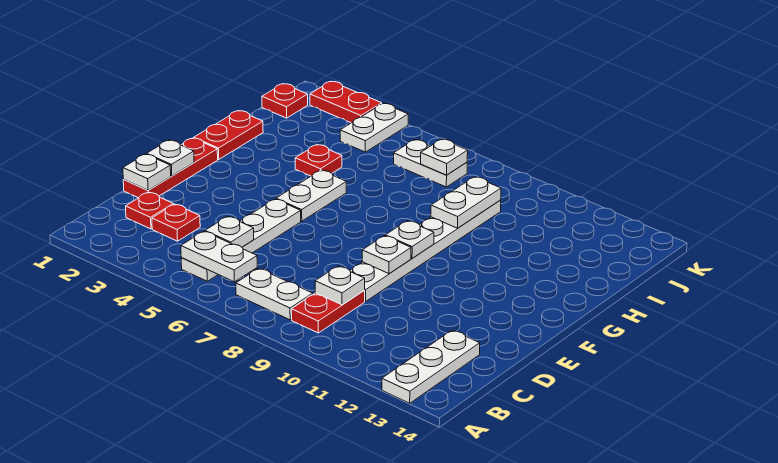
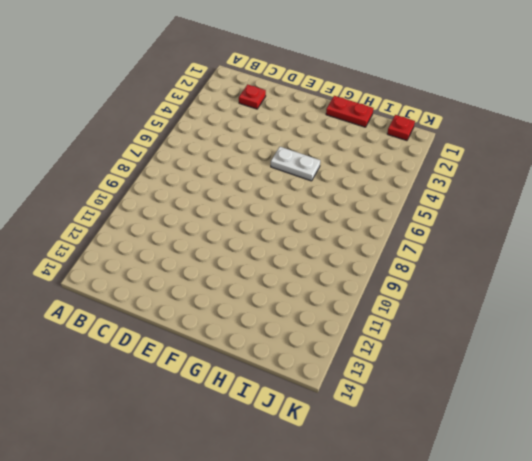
none -> white plate A13:C13 level 1
none -> white plate B5:E5 level 1
none -> white plate B7:B8 level 1

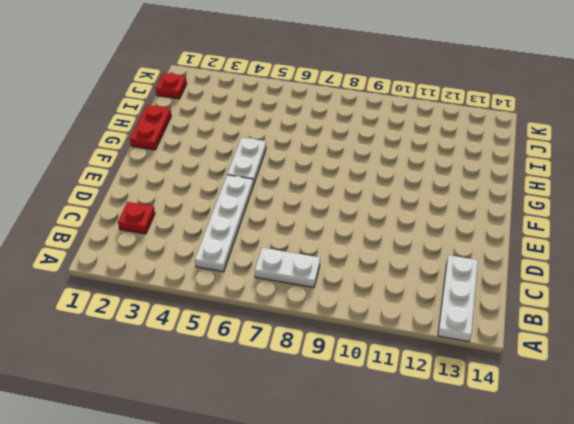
none -> red plate B9:C9 level 1
none -> red plate C3 level 1
none -> red plate D1:F1 level 1

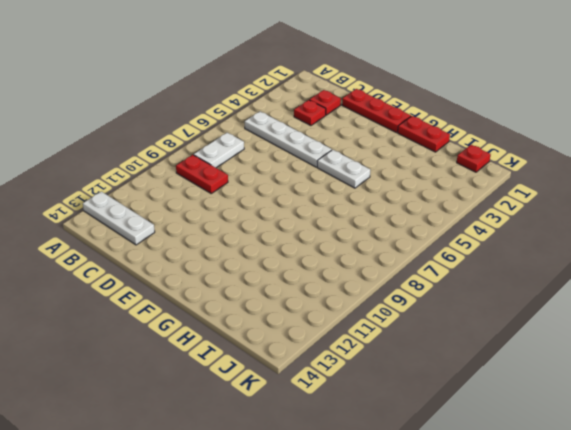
none -> white plate D9:I9 level 1
none -> red plate H4 level 1
none -> white plate J4:K4 level 1

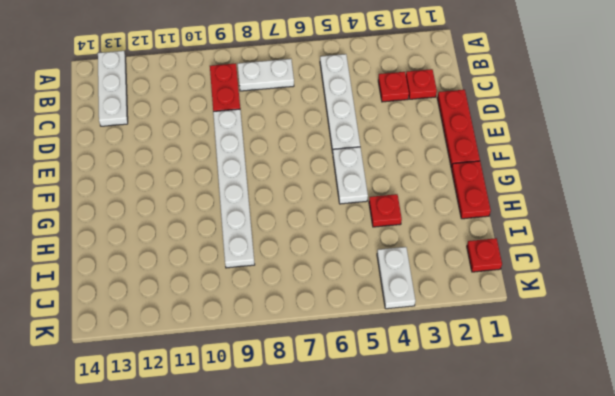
none -> white plate J6:J7 level 1
none -> red plate K2:K3 level 1
none -> white plate B5:B6 level 2

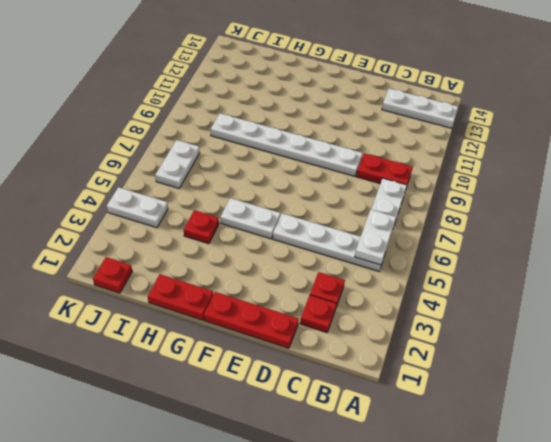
none -> red plate K2:K3 level 1
none -> white plate C5 level 2
none -> white plate C9 level 2

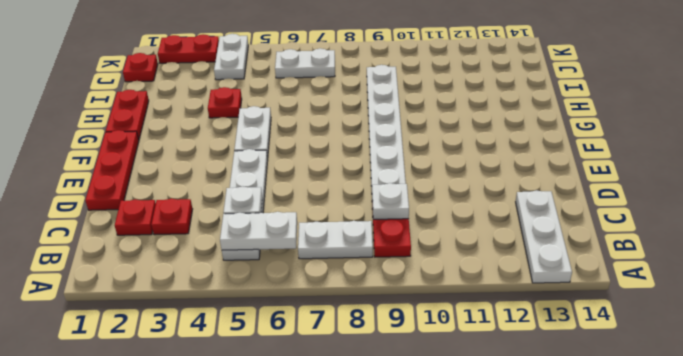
none -> white plate D1 level 2
none -> white plate E1 level 2
none -> white plate E9 level 2

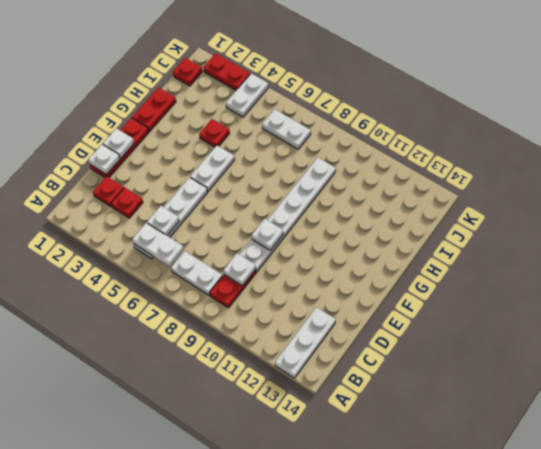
none -> white plate F9 level 2
none -> white plate H9:I9 level 2
none -> white plate J7 level 2

